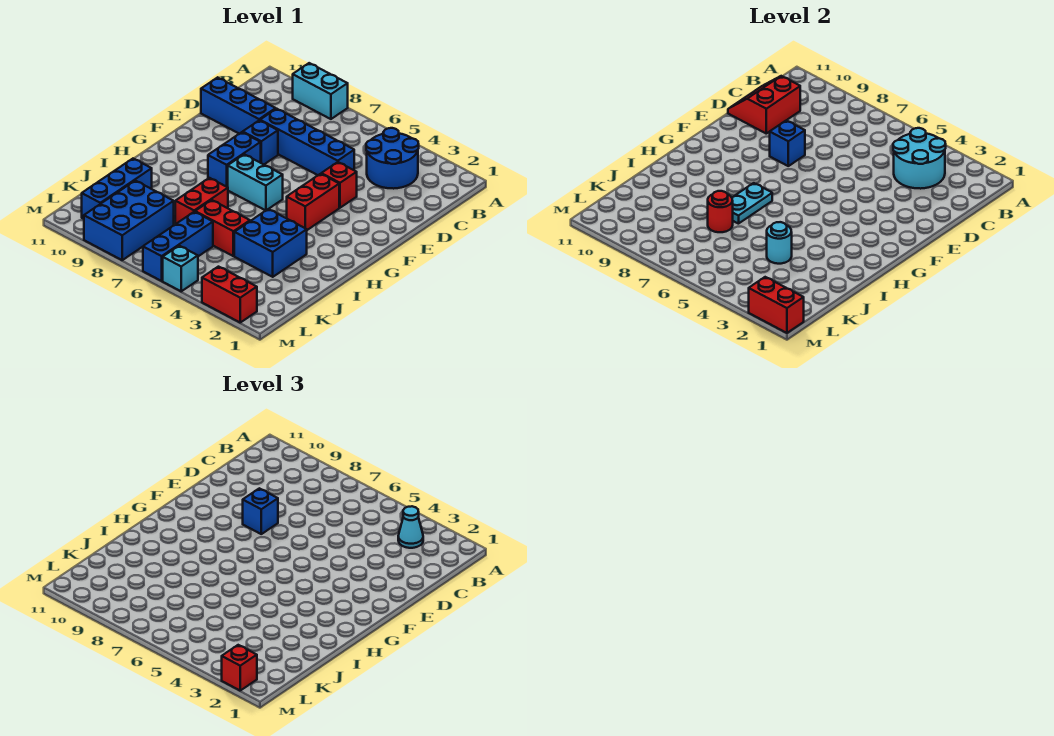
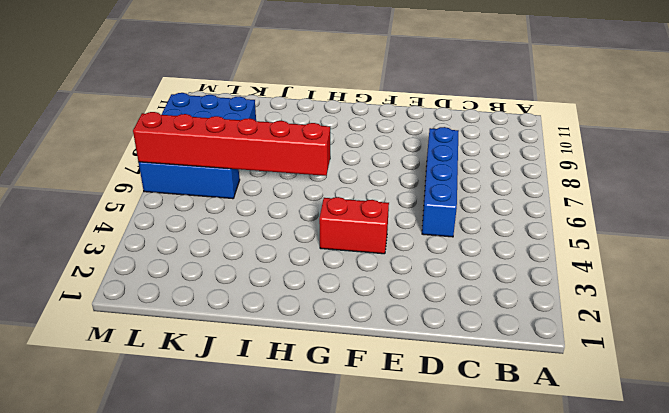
red brick H6:M6 level 2 -> none
none -> cyan brick A8:A9 level 1
none -> blue round brick B3:C4 level 1
none -> blue brick D9:D11 level 1

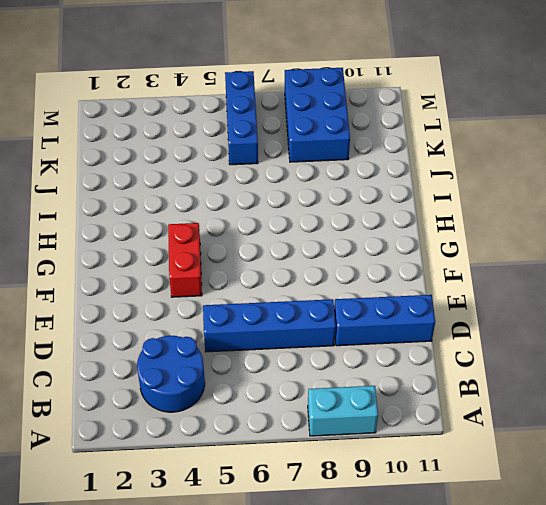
none -> red brick E4 level 1
none -> blue brick E8 level 1
none -> blue brick F8:G8 level 1

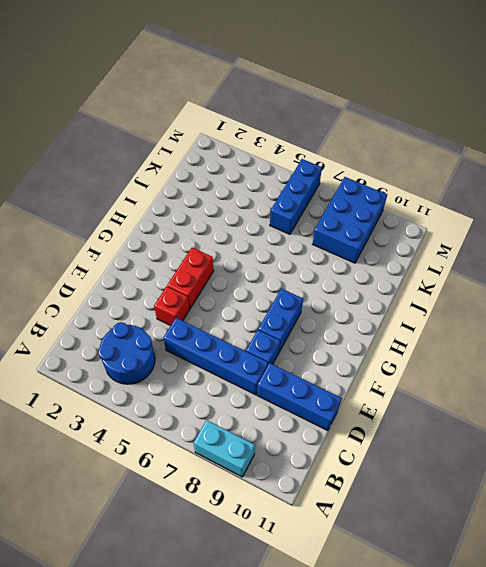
none -> cyan brick G6:G7 level 1
none -> blue brick I3:J4 level 1
none -> red brick I7:J7 level 1

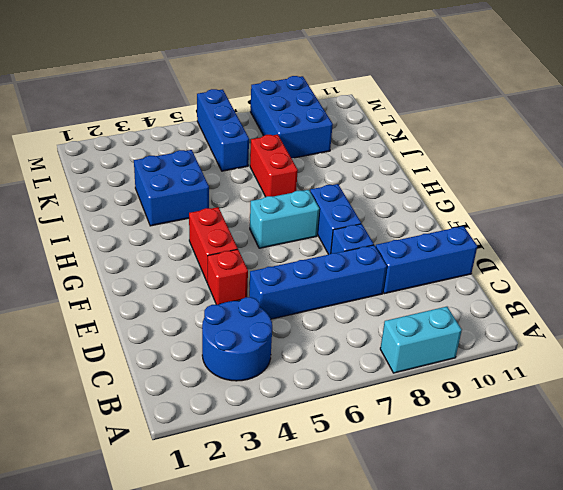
none -> red brick J5:J6 level 1
none -> blue brick J10:L10 level 1
none -> red brick M2:M3 level 1

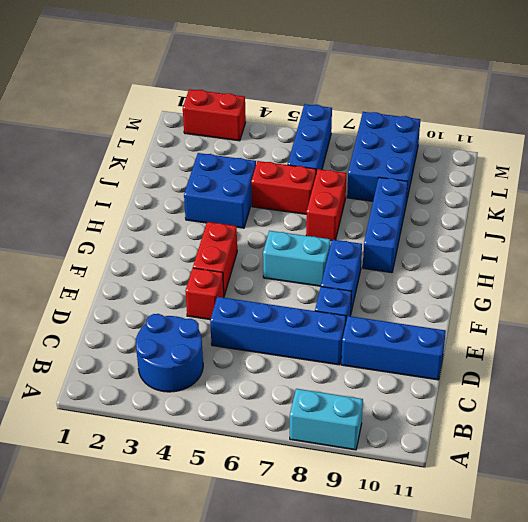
blue brick H9:J9 level 1 -> blue brick J10:L10 level 1
none -> cyan brick M5 level 1
none -> cyan round brick B3:C4 level 2
none -> red slope C10:D11 level 2 top 10

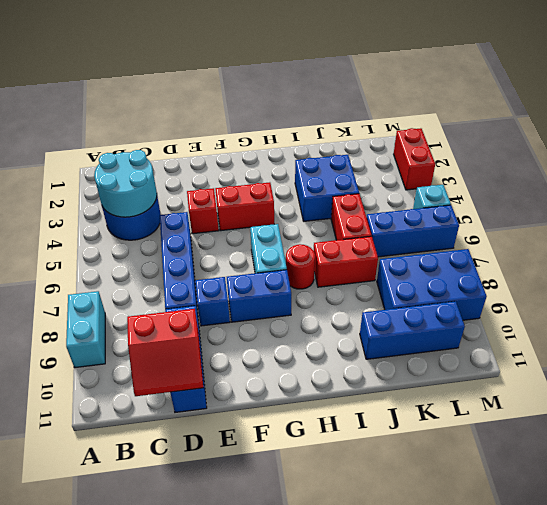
red round brick H7 level 1 -> red round brick J7 level 2
none -> blue brick E8 level 2
none -> cyan plate H7:I7 level 2
none -> cyan round brick J4 level 2

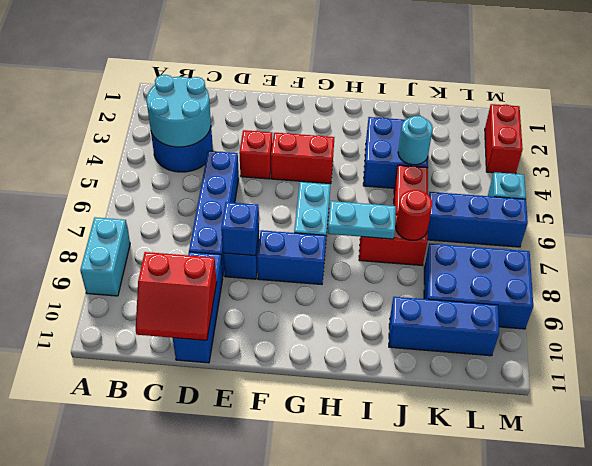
none -> red brick M1:M2 level 2
none -> cyan cone B3 level 3
none -> blue brick E8 level 3

